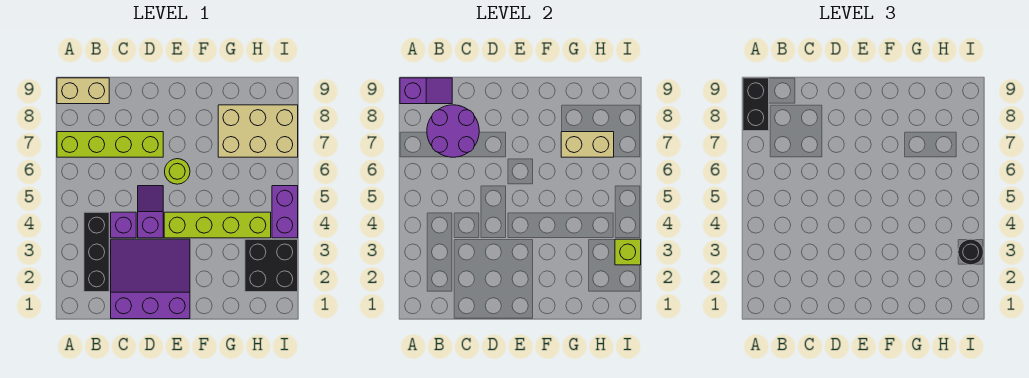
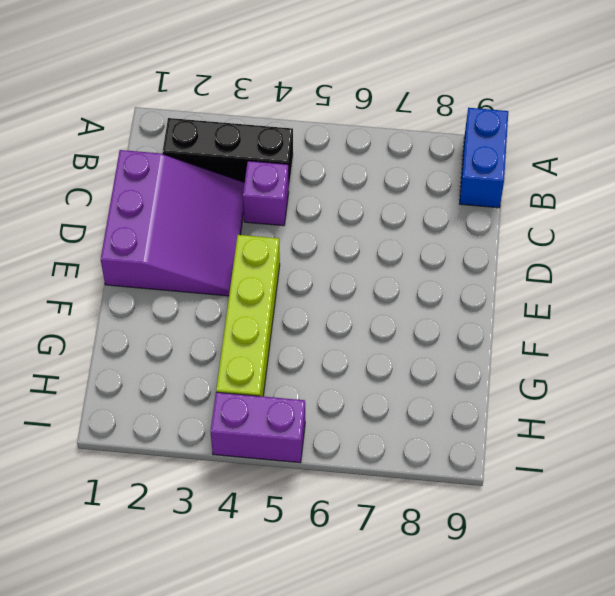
blue brick A9:B9 level 1 -> tan brick A9:B9 level 1
none -> lime brick A7:D7 level 1
none -> purple slope D4:D5 level 1 top 4
none -> lime round brick E6 level 1

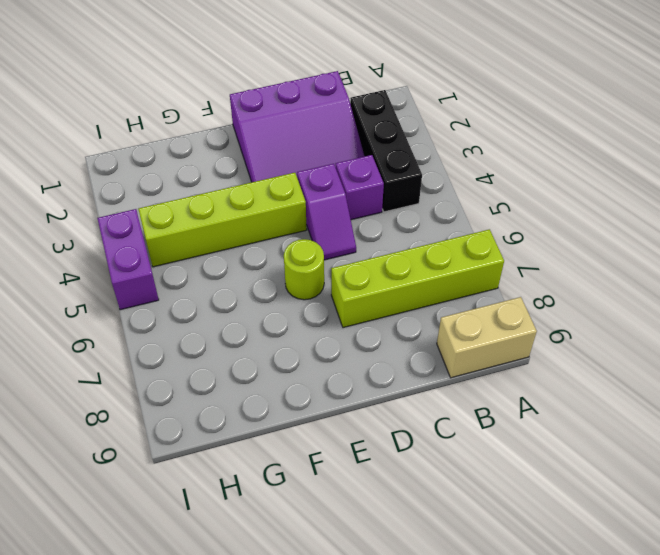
none -> tan brick G7:I8 level 1
none -> black brick H2:I3 level 1
none -> purple slope A9:B9 level 2 top A

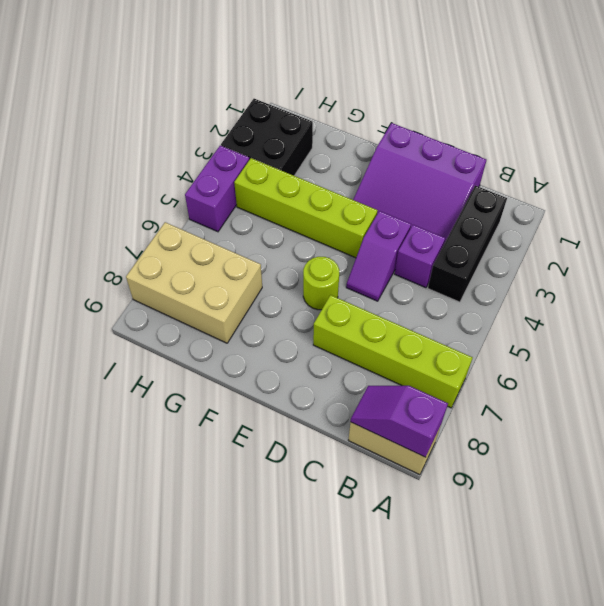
none -> purple round brick B7:C8 level 2
none -> tan brick G7:H7 level 2
none -> lime brick I3 level 2

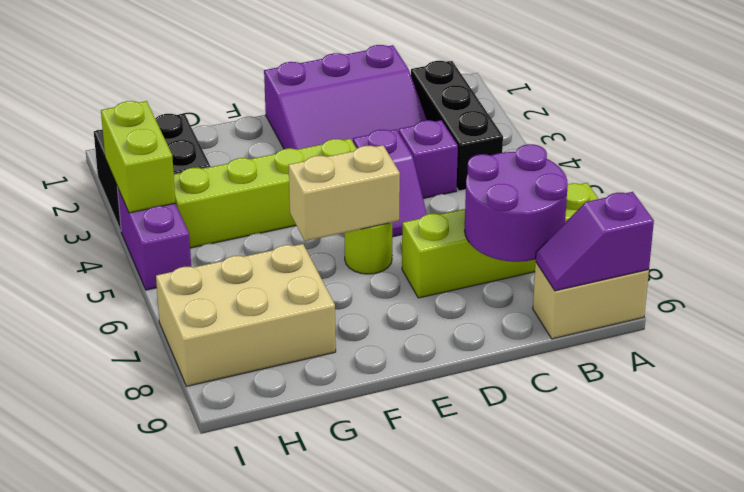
tan brick E6:F6 level 2 -> tan brick G7:H7 level 2
lime brick I3:I4 level 2 -> lime brick I3 level 2
none -> black brick A8:A9 level 3
none -> black round brick I3 level 3

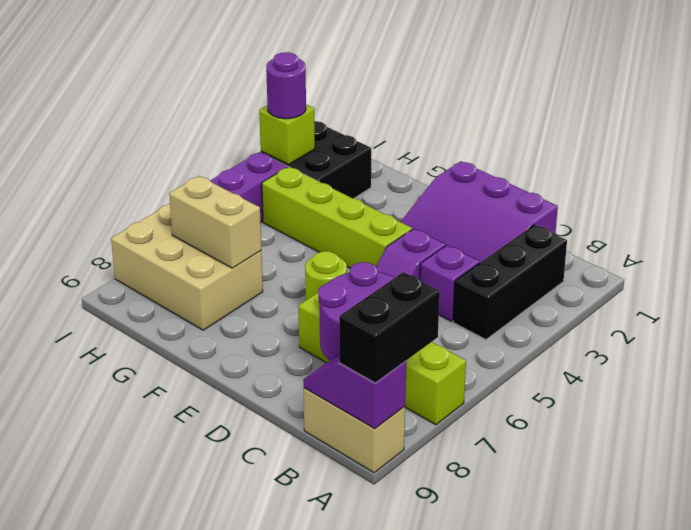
purple round brick I3 level 3 -> black round brick I3 level 3

